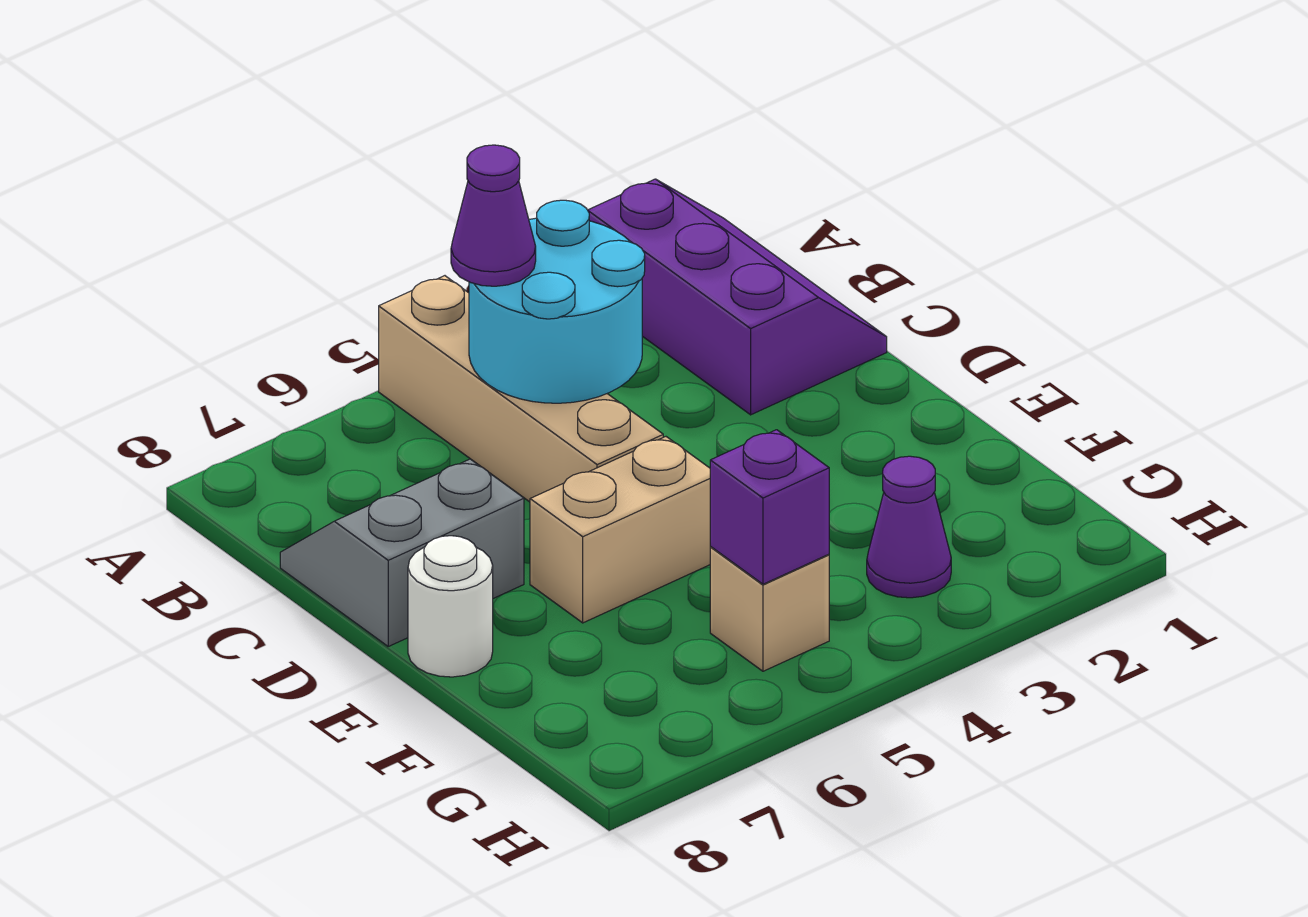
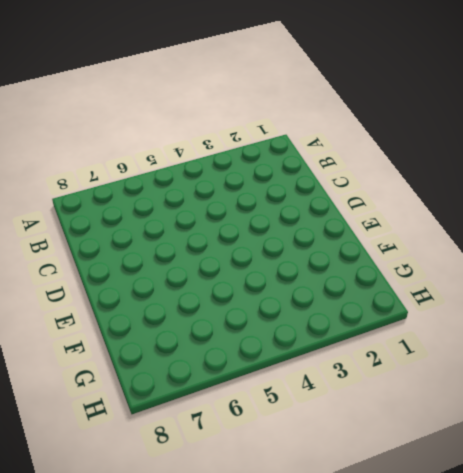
none -> purple slope A1:C2 level 1 top 2
none -> tan brick A5:D5 level 1

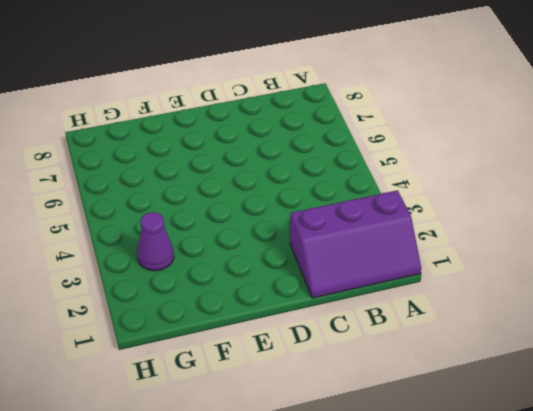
none -> tan brick A5:D5 level 1
none -> grey slope C7:D8 level 1 top D

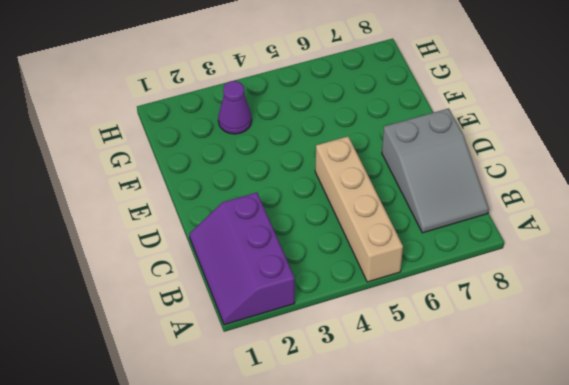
grey slope B7:D8 level 1 top D -> grey slope C7:D8 level 1 top D
none -> tan brick E5:E6 level 1
none -> white round brick E8 level 1

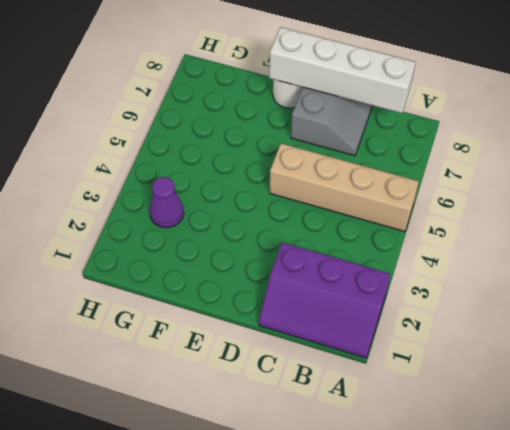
white brick B8:E8 level 2 -> none
none -> tan brick E5:E6 level 1
none -> tan brick G5 level 1

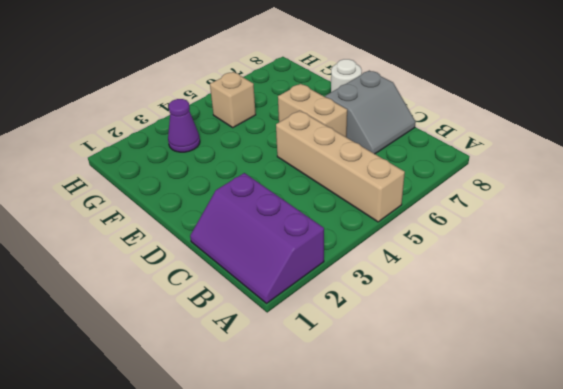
tan brick D6:E6 level 1 -> tan brick E5:E6 level 1
none -> cyan round brick B4:C5 level 2
none -> purple brick G5 level 2

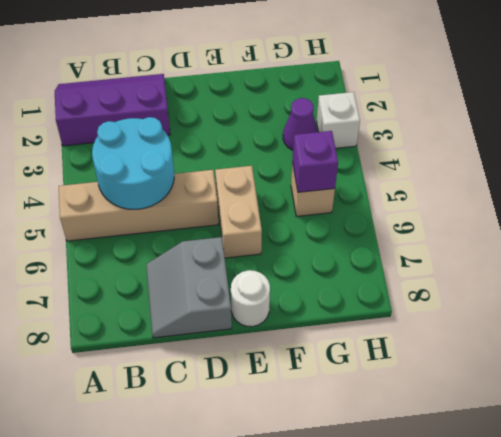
white brick H3 level 1 -> none
none -> purple cone B5 level 3

